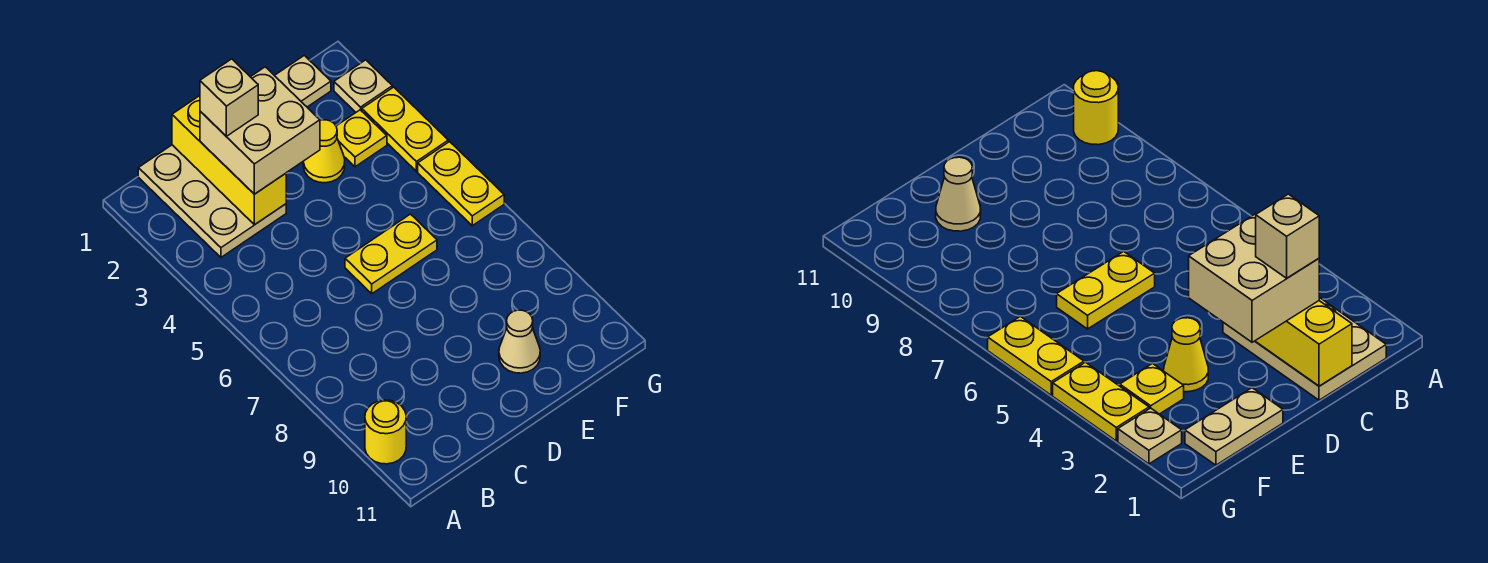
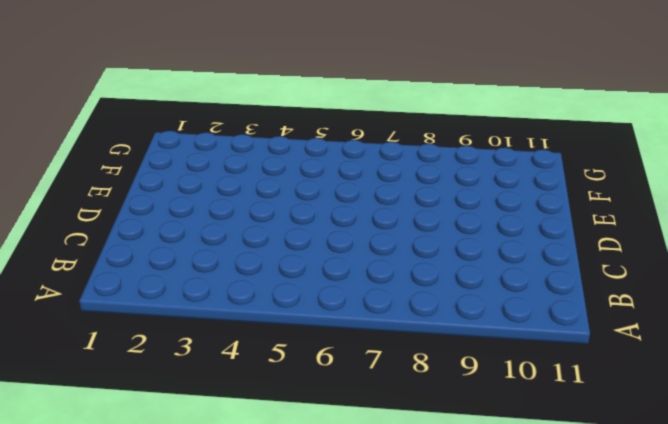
none -> yellow round brick A10 level 1
none -> tan plate B1:C3 level 1
none -> yellow plate D6:E6 level 1

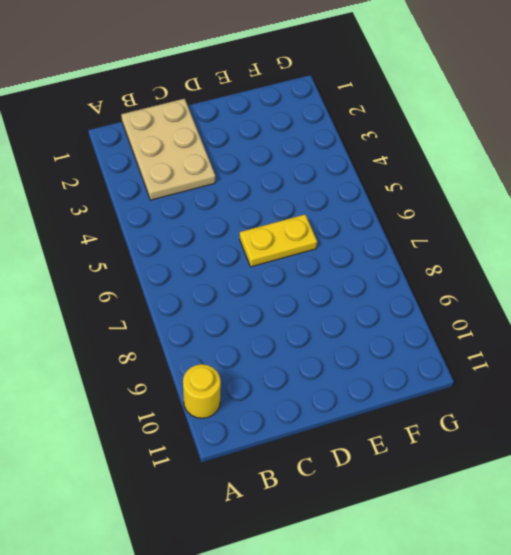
none -> tan plate E1:F1 level 1
none -> yellow cone E3 level 1
none -> tan cone E10 level 1

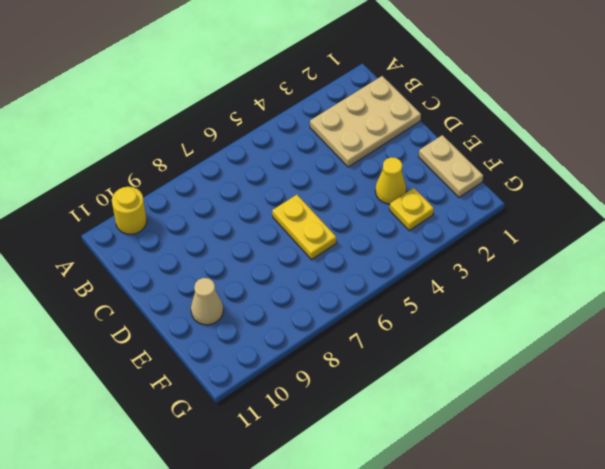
none -> tan plate G2 level 1
none -> yellow plate G3:G4 level 1
none -> yellow plate G5:G6 level 1

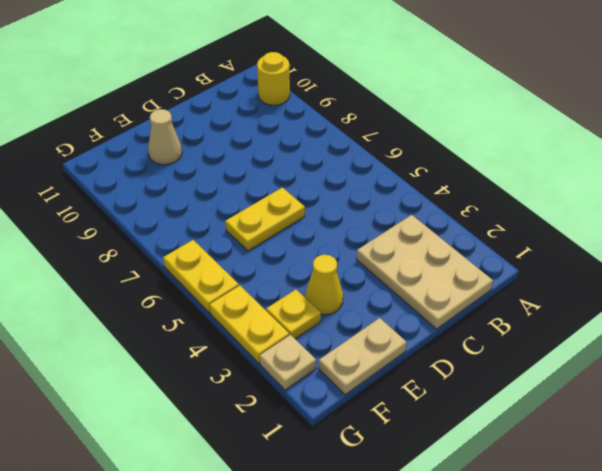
none -> yellow brick C1:C3 level 2
none -> tan brick C2:D3 level 3
none -> tan brick C2 level 4

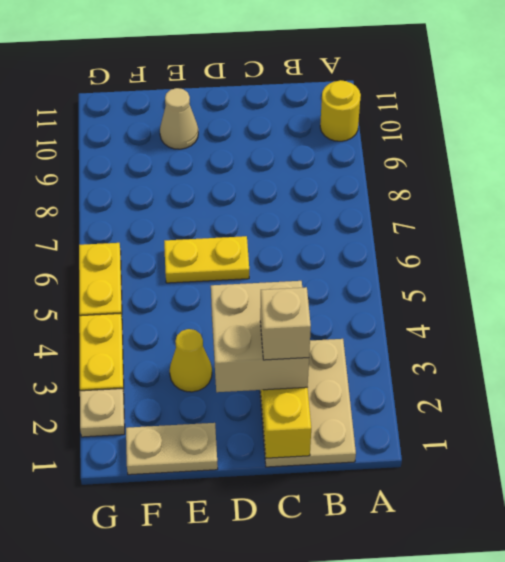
none -> yellow plate F3 level 1

